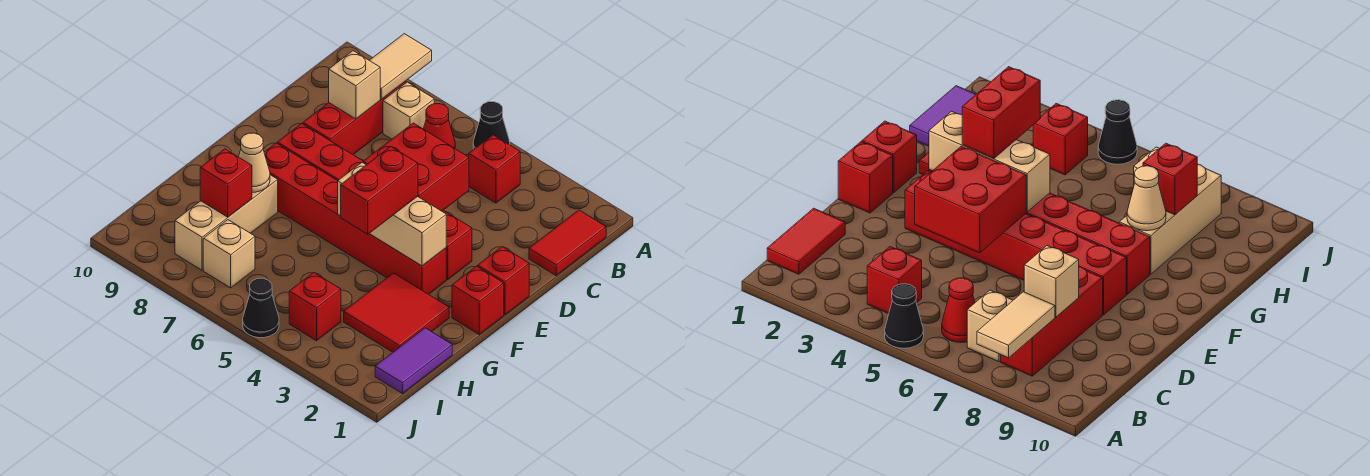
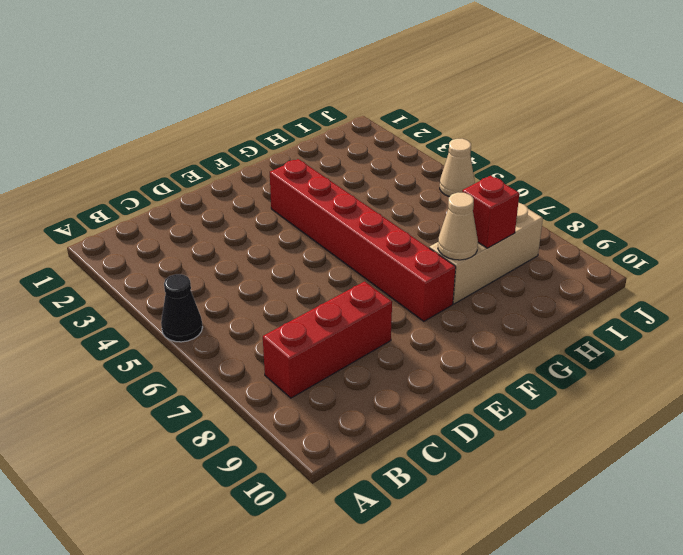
tan cone J5 level 1 -> black cone J5 level 1
none -> red tile B1:C1 level 1
none -> red brick B4 level 1
none -> red cone B6 level 1

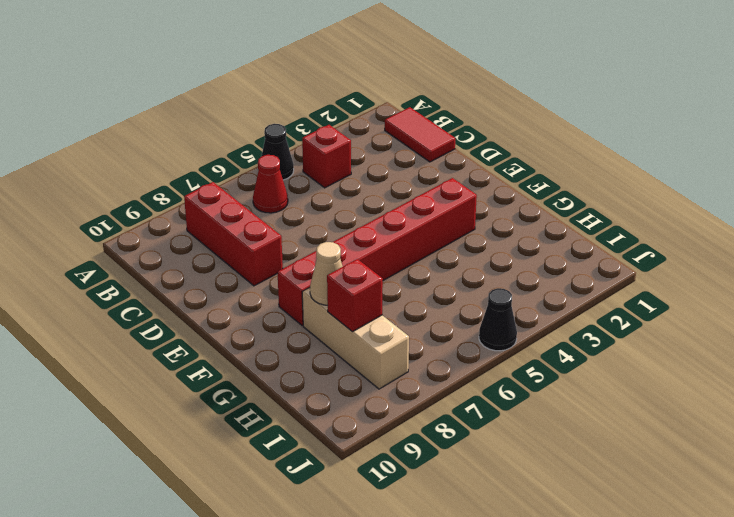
none -> tan brick B7 level 1
none -> red brick E1 level 1
none -> red brick E3:E8 level 1

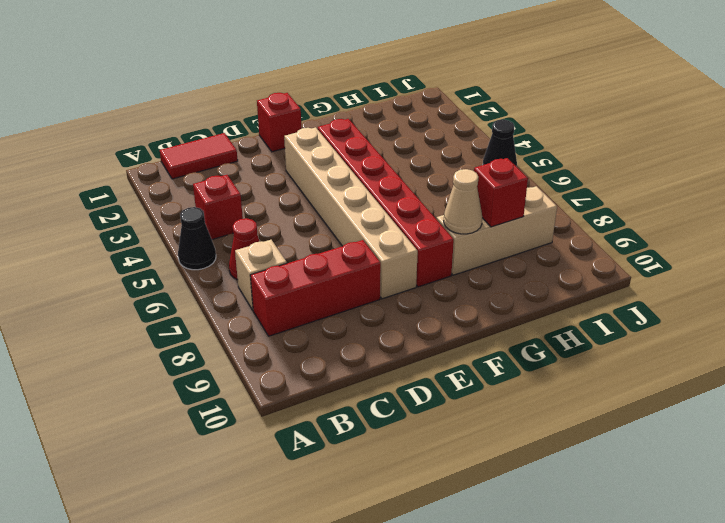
tan brick E3:E8 level 1 -> red brick E3:E8 level 1
none -> red brick F1 level 1
none -> red tile G2:H3 level 1
none -> purple tile H1:I1 level 1

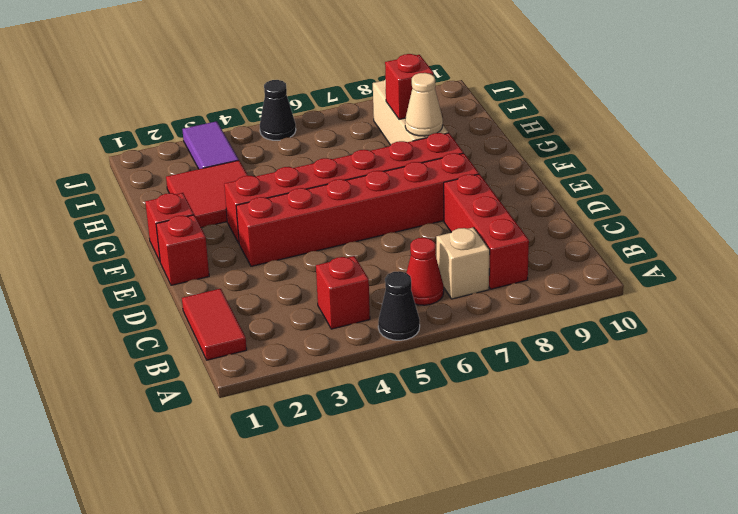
purple tile I3:J3 level 1 -> purple tile H1:I1 level 1
none -> red brick I4 level 1
none -> tan brick I7 level 1
none -> tan tile A8:B8 level 2

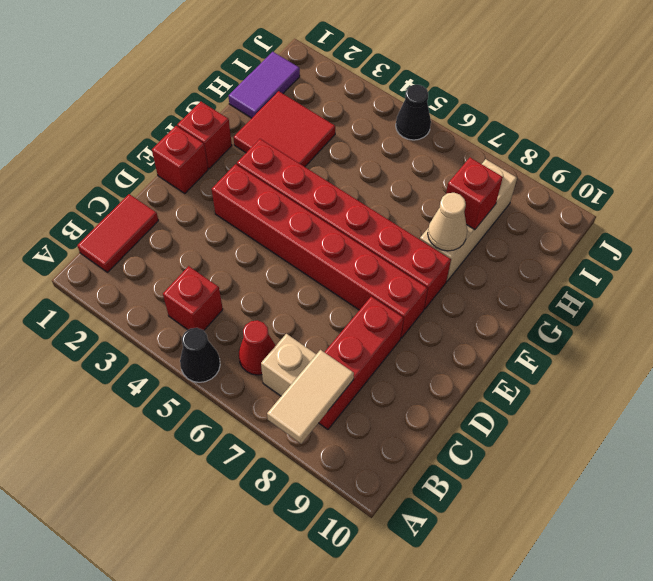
none -> red brick I4 level 1
none -> tan brick I7 level 1
none -> tan brick C8 level 2

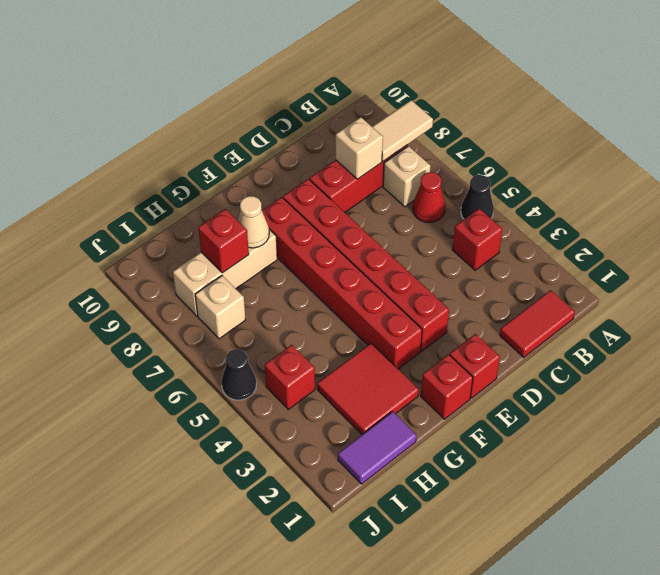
none -> red brick D4:E5 level 2
none -> tan brick F3:F5 level 2
none -> red brick F4:G4 level 3

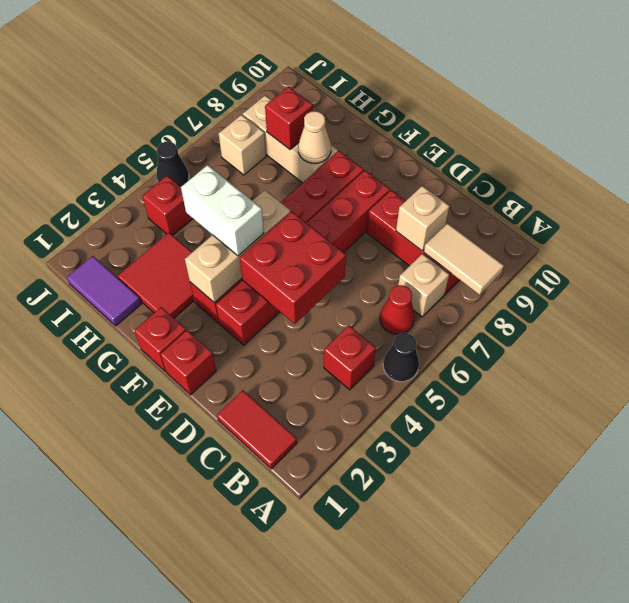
white brick F4:G4 level 3 -> red brick F4:G4 level 3

